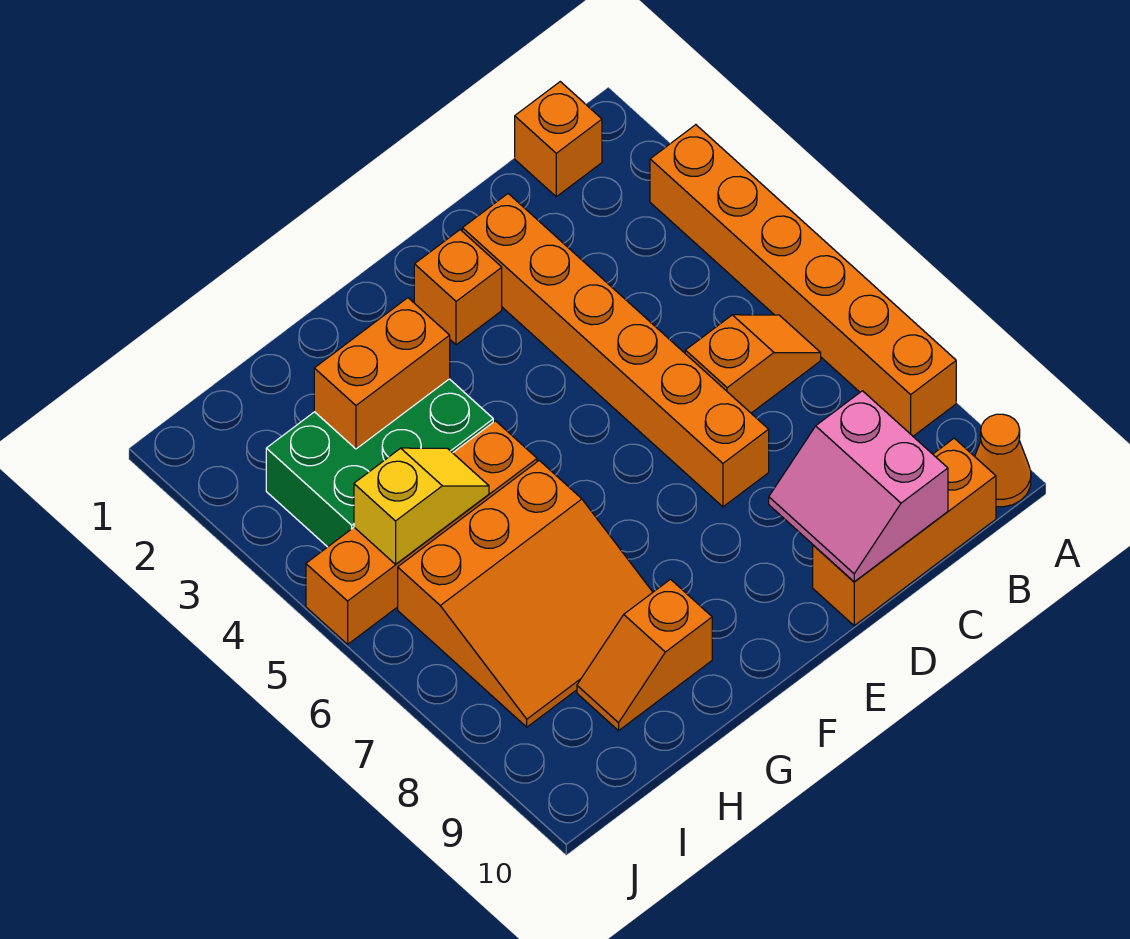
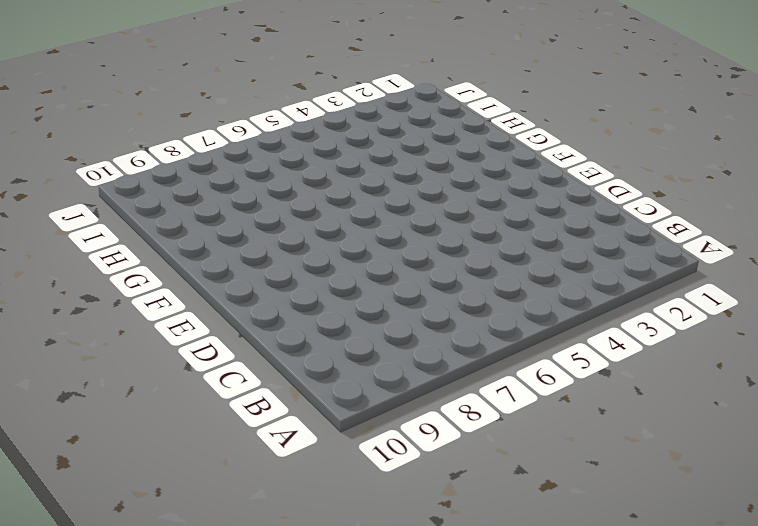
none -> orange brick A3:A8 level 1
none -> orange cone A10 level 1
none -> orange brick B1 level 1

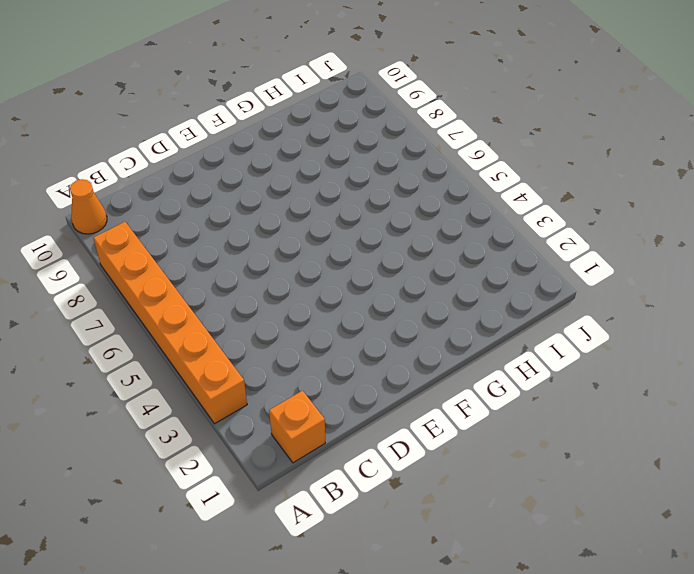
none -> orange slope B6:C6 level 1 top C
none -> orange brick B10:D10 level 1
none -> orange brick D2:D7 level 1

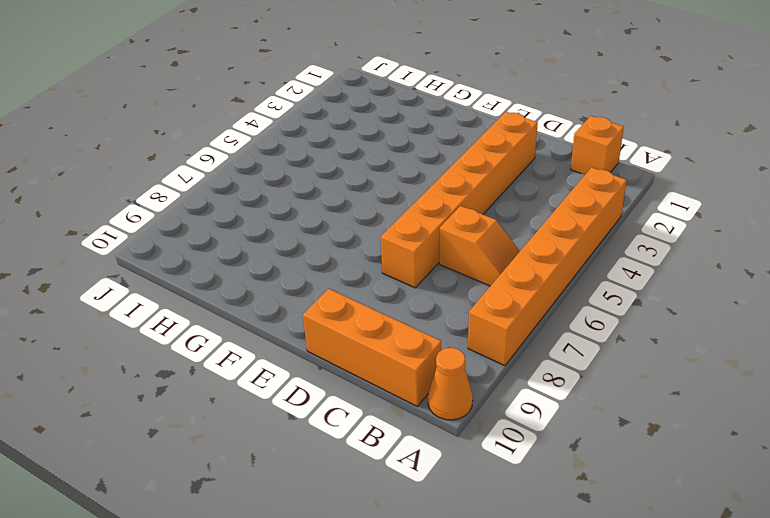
none -> orange brick E2 level 1
none -> green brick G3:I4 level 1
none -> orange brick G5:J5 level 1

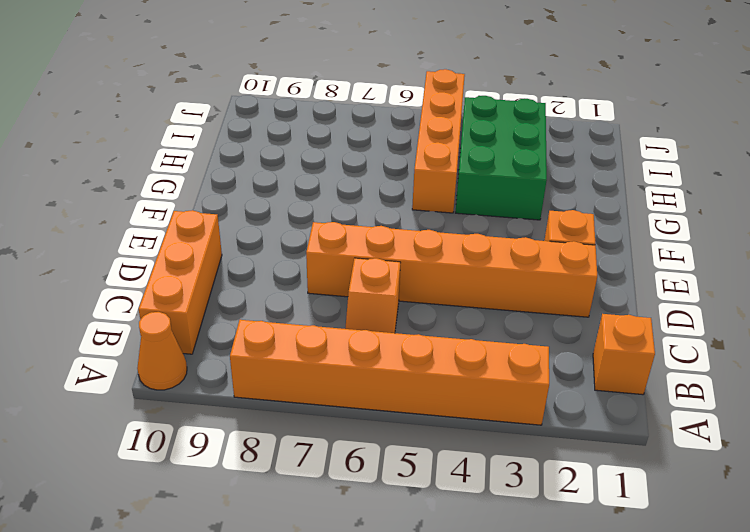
none -> orange slope G6:I8 level 1 top 6
none -> orange slope G9:H9 level 1 top G
none -> pink slope C9:D10 level 2 top C

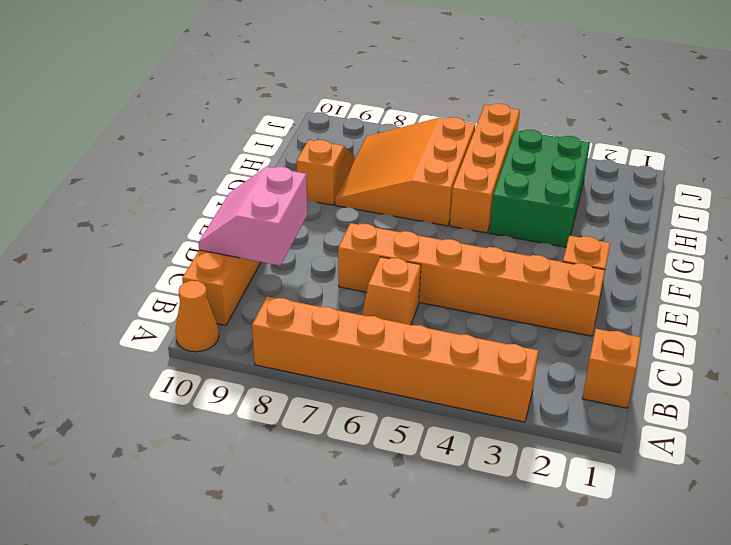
pink slope C9:D10 level 2 top 9 -> pink slope C9:D10 level 2 top C
none -> orange brick G3:H3 level 2
none -> yellow slope H5:I5 level 2 top I

